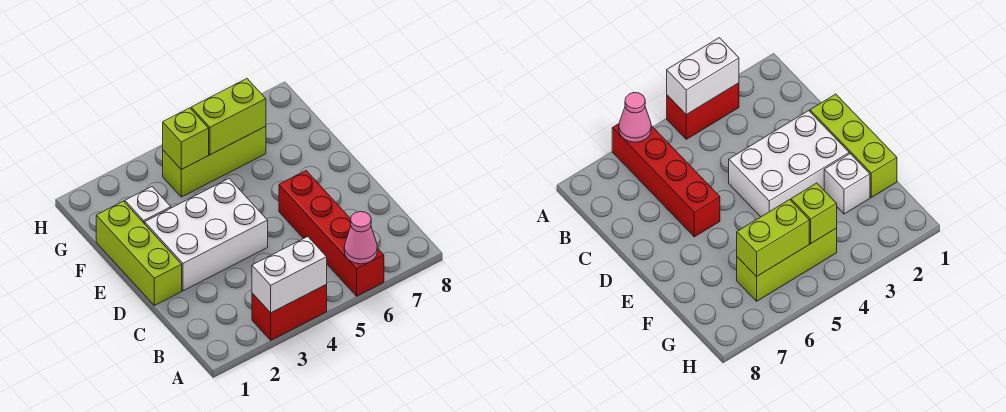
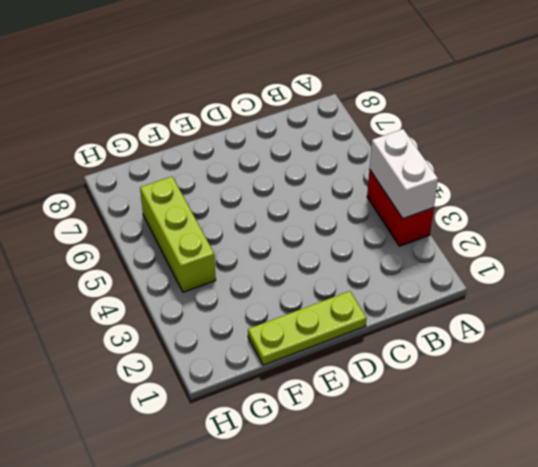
lime plate D1:F1 level 1 -> lime brick D1:F1 level 1
none -> red brick A6:D6 level 1
none -> white brick D2:E4 level 1

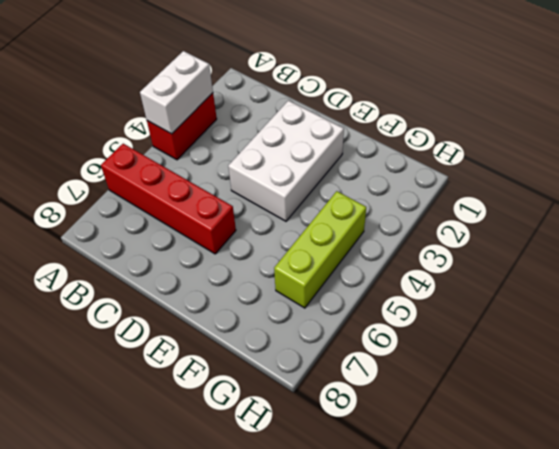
none -> lime brick D1:F1 level 1
none -> white brick F2 level 1

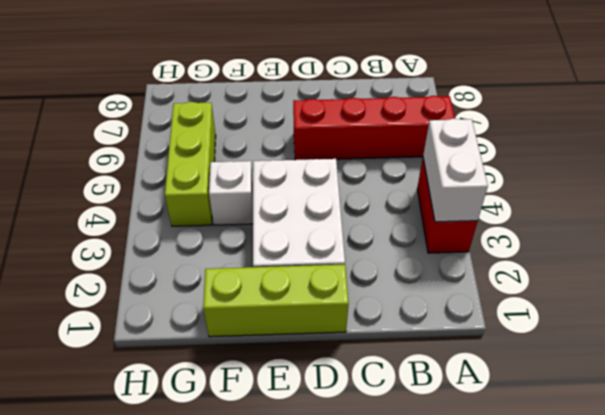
white brick F4 level 1 -> white brick F2 level 1
none -> pink cone A6 level 2
none -> lime brick G4 level 2

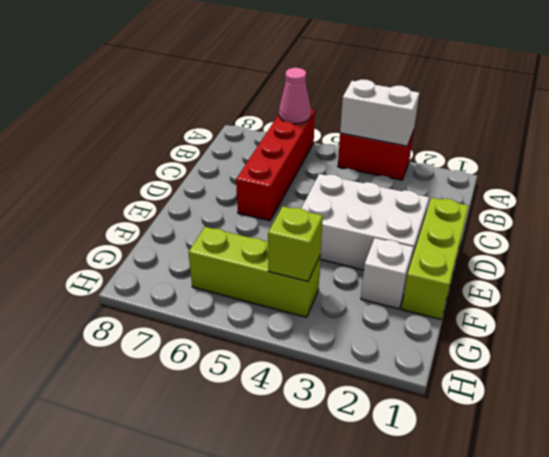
none -> lime brick G5:G6 level 2

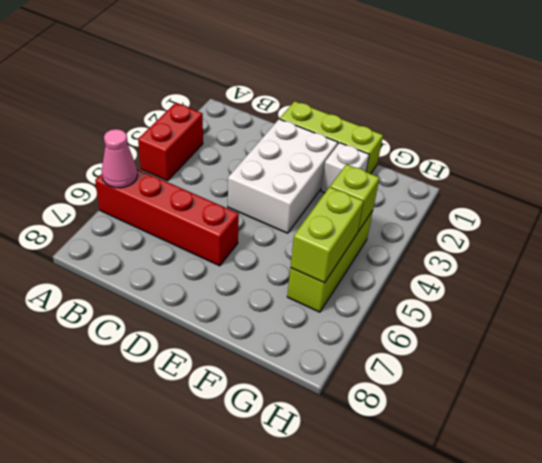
none -> white brick A3:A4 level 2

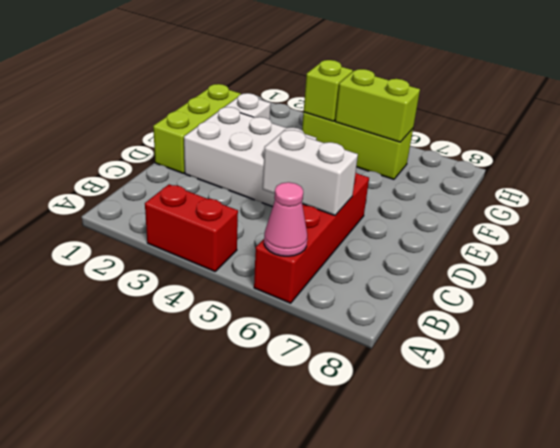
white brick C5:C6 level 2 -> white brick A3:A4 level 2

